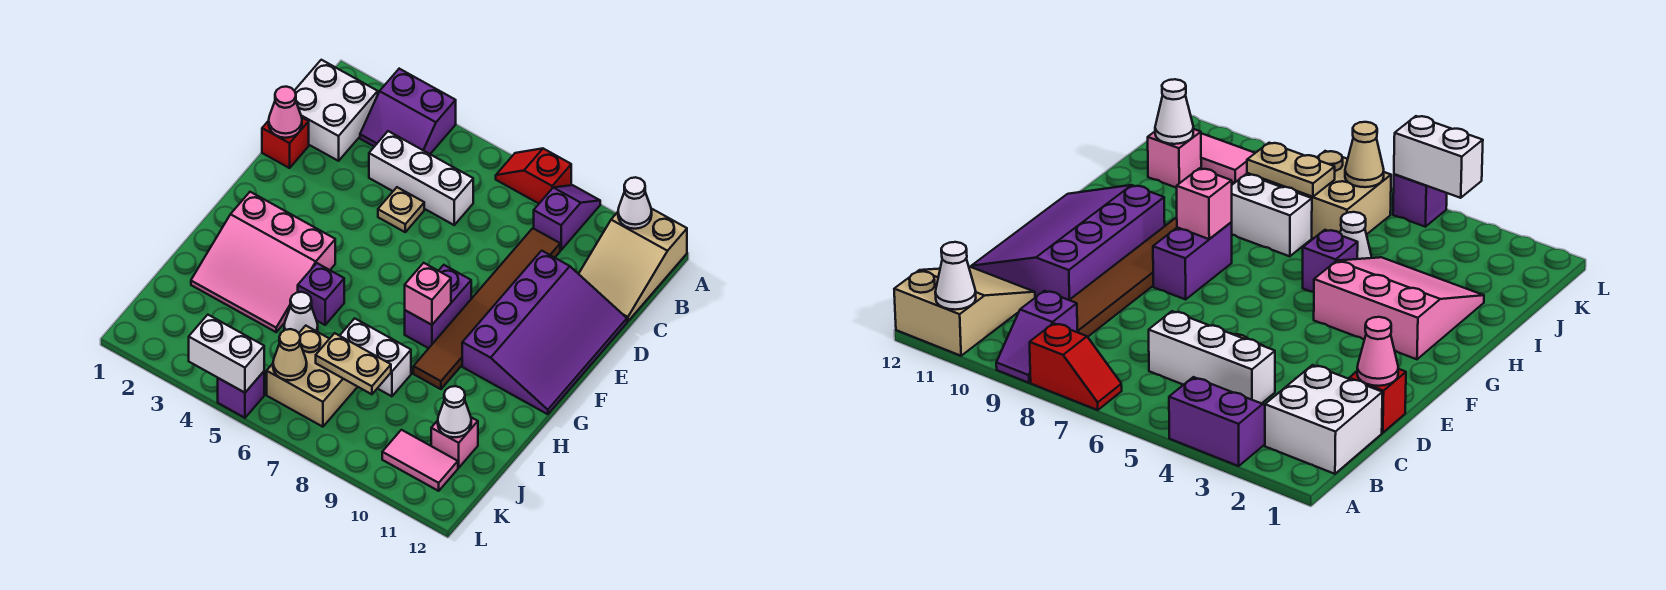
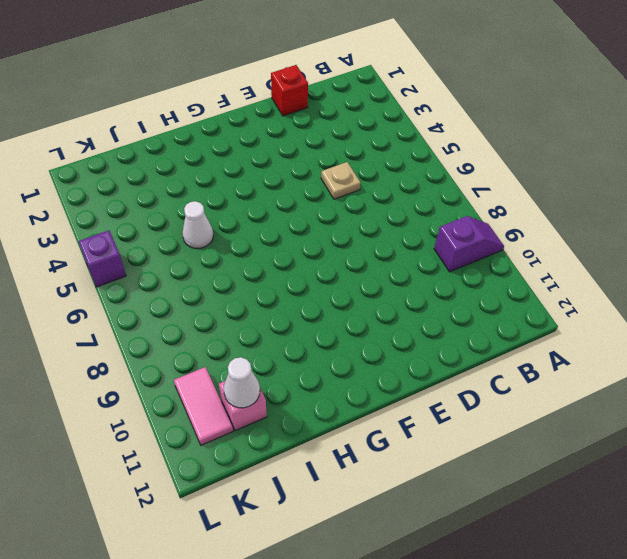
none -> purple slope A3:B4 level 1 top A
none -> red slope A7:A8 level 1 top 8
none -> tan slope A11:C12 level 1 top A

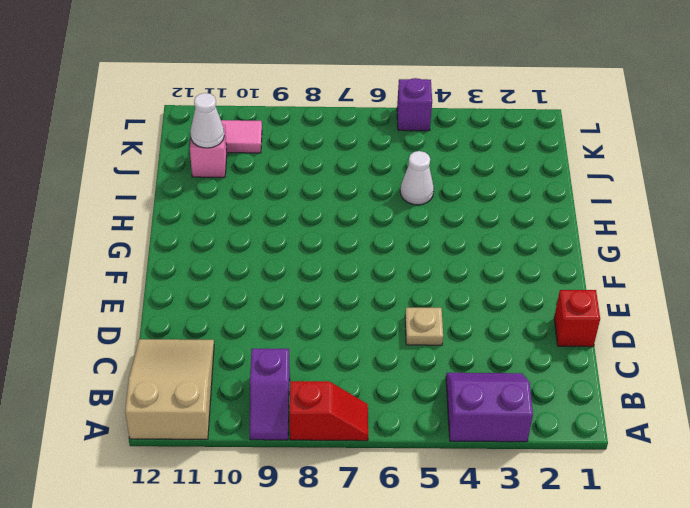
none -> white brick B1:C2 level 1
none -> white brick C4:C6 level 1
none -> brown tile C9:H9 level 1

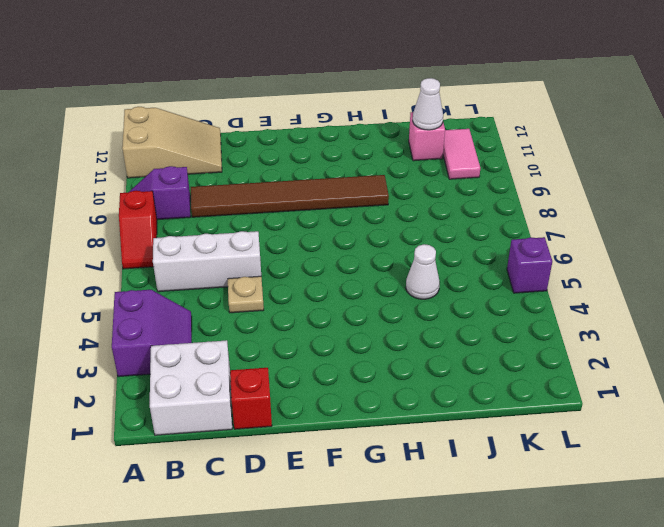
white brick B6:D6 level 1 -> white brick C4:C6 level 1
none -> purple slope D10:G12 level 1 top 10
none -> purple brick F8:G8 level 1
none -> pink slope G2:I4 level 1 top G

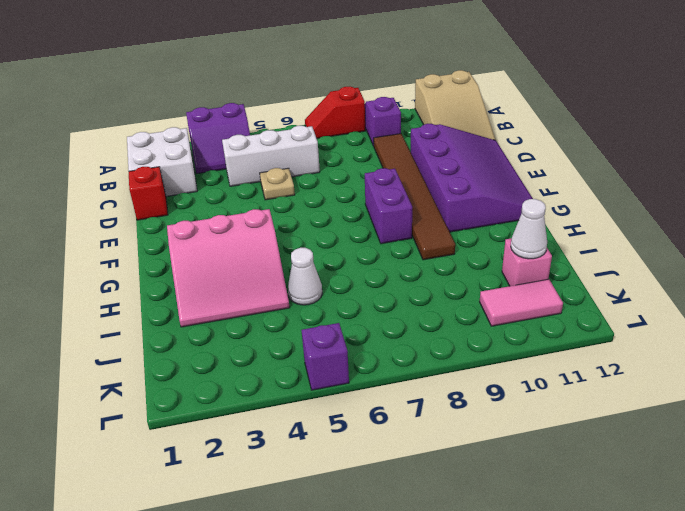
none -> purple brick H5 level 1
none -> white brick I7:I8 level 1
none -> tan brick J6:K7 level 1

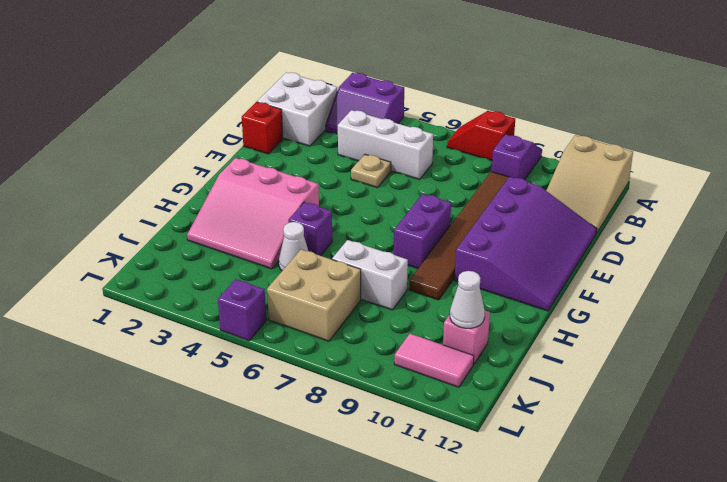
none -> white cone A11 level 2
none -> pink cone D1 level 2
none -> pink brick G8 level 2

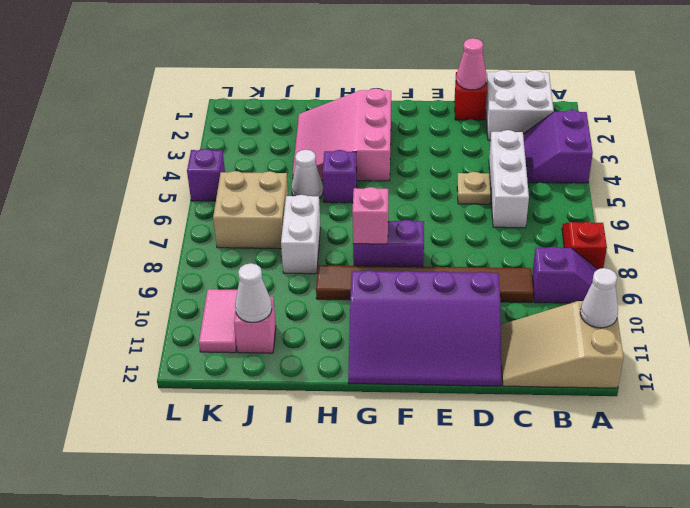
none -> tan plate J7:J8 level 2
none -> tan cone K6 level 2
none -> white brick L4:L5 level 2

